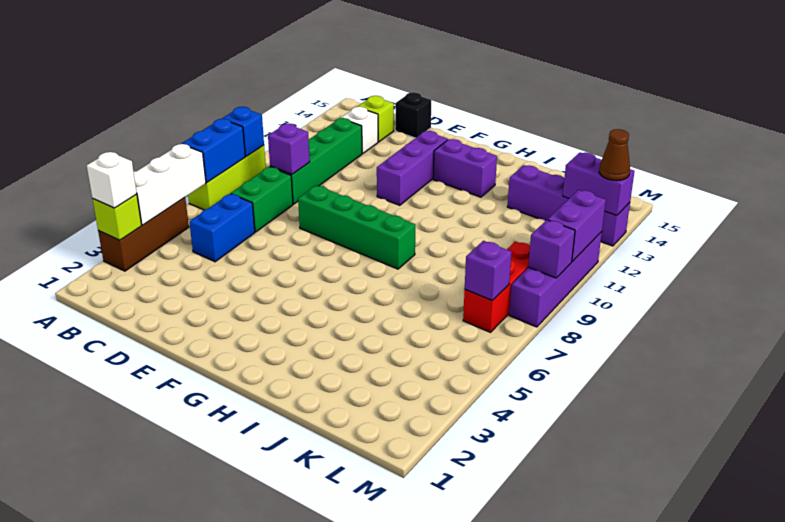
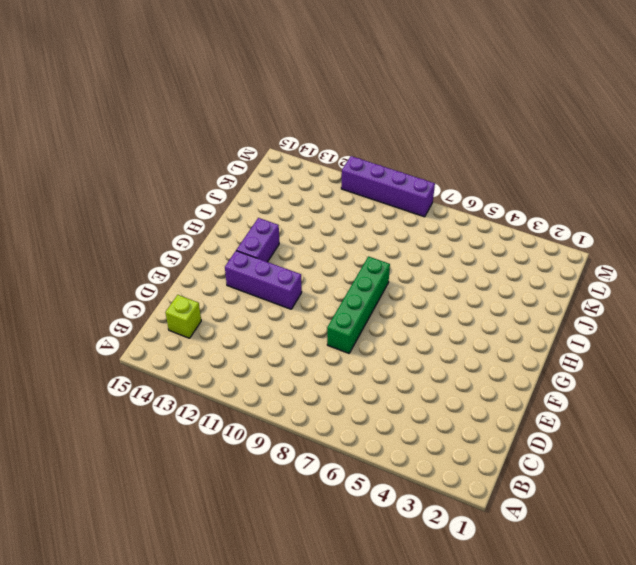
none -> brown brick A3:A5 level 1
none -> lime brick A7:A9 level 1
none -> blue brick C5:C6 level 1

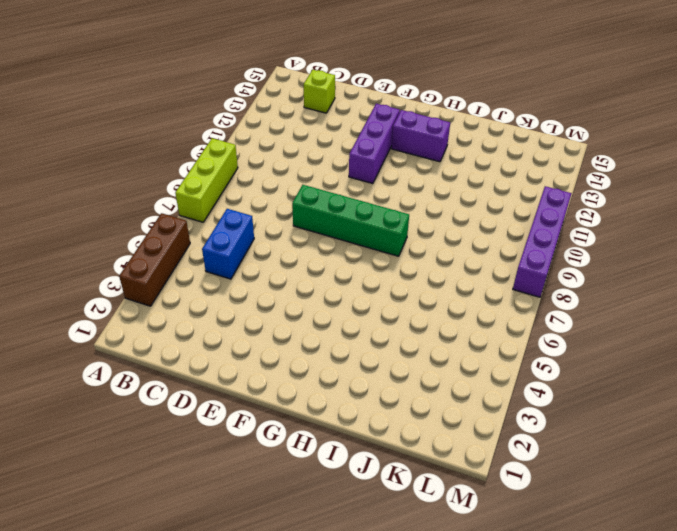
none -> green brick C7:C8 level 1
none -> green brick C9:C12 level 1
none -> white brick C13 level 1

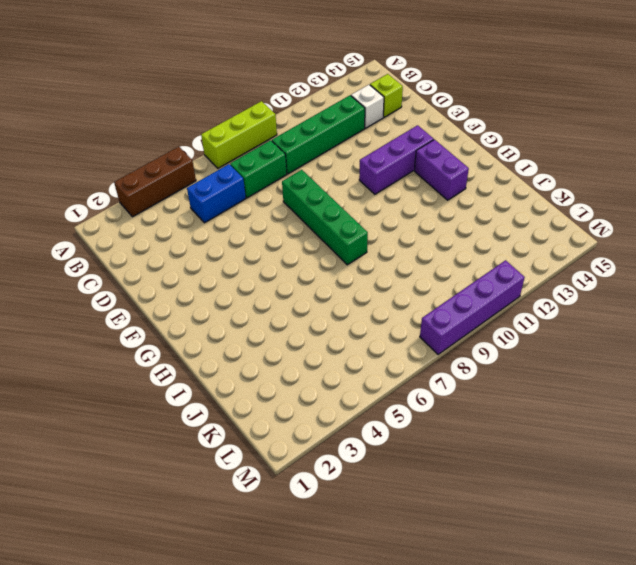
none -> black brick D15 level 1
none -> purple brick J13:M13 level 1
none -> red brick L7:L9 level 1

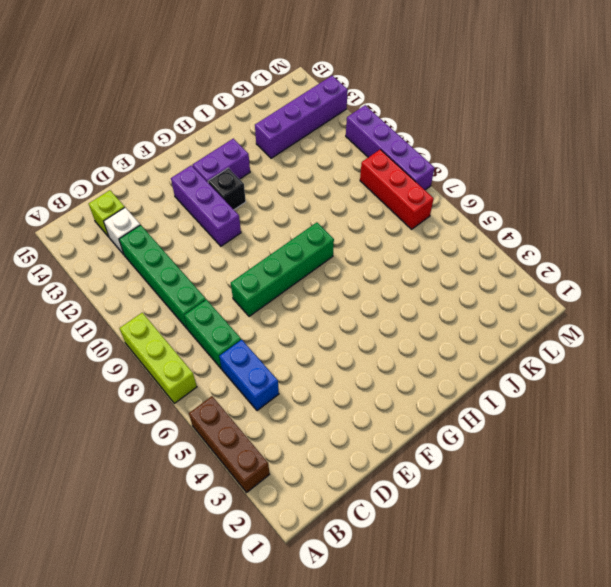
black brick G12 level 1 -> black brick D15 level 1
none -> lime brick A3 level 2
none -> white brick A4:A6 level 2
none -> blue brick A7:A8 level 2

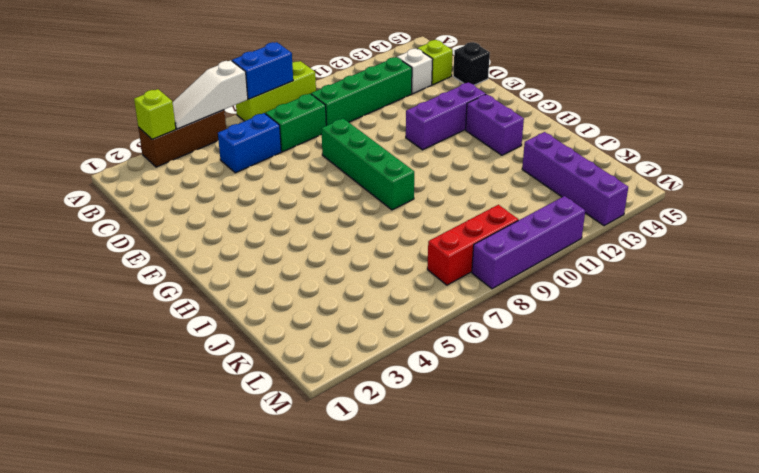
white slope A4:A6 level 2 top 6 -> white brick A4:A6 level 2
none -> blue brick A9 level 2
none -> purple brick C9 level 2
none -> purple brick L7 level 2

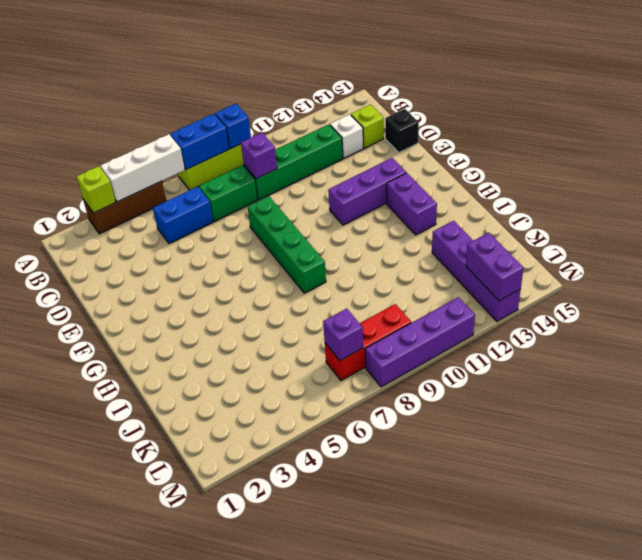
none -> purple brick M9 level 2
none -> purple brick M10:M11 level 2
none -> white brick A3 level 3

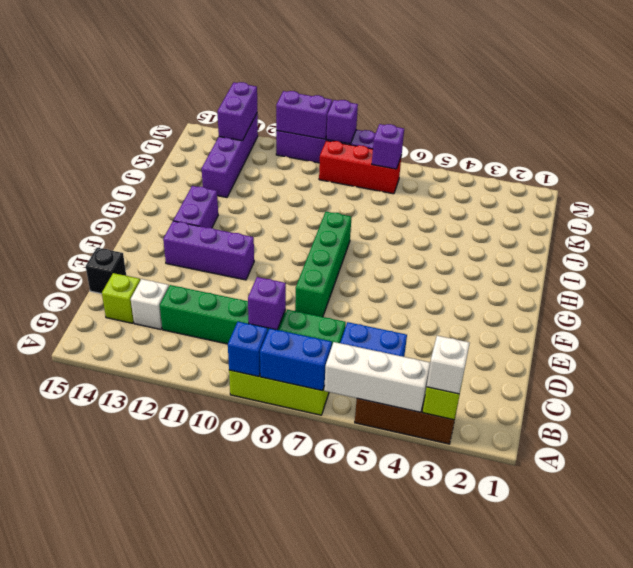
none -> brown cone M13 level 3

